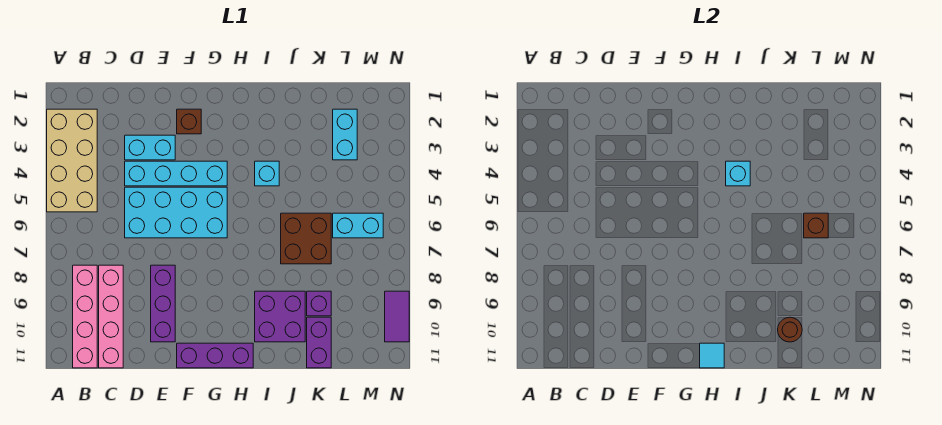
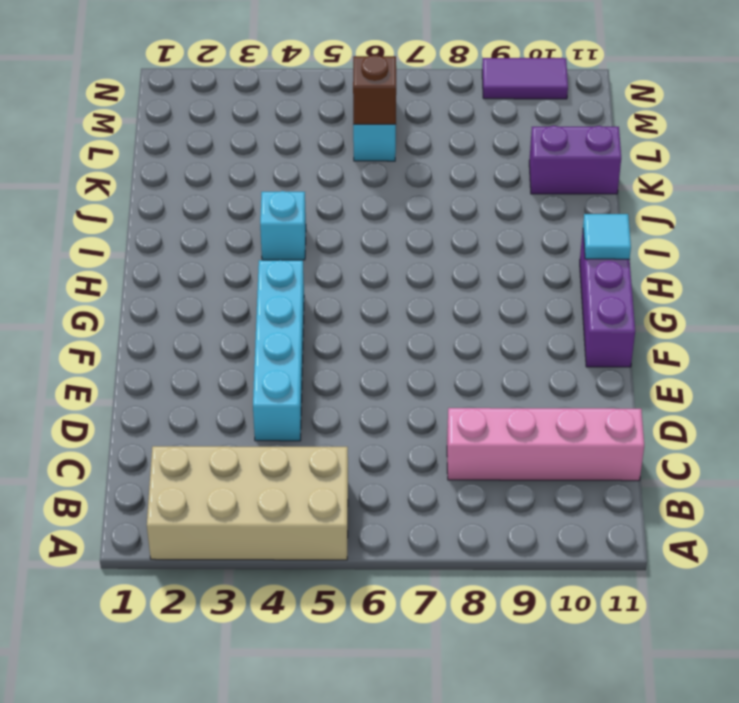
none -> pink brick B8:B11 level 1
none -> cyan brick D3:E3 level 1
none -> cyan brick D5:G6 level 1

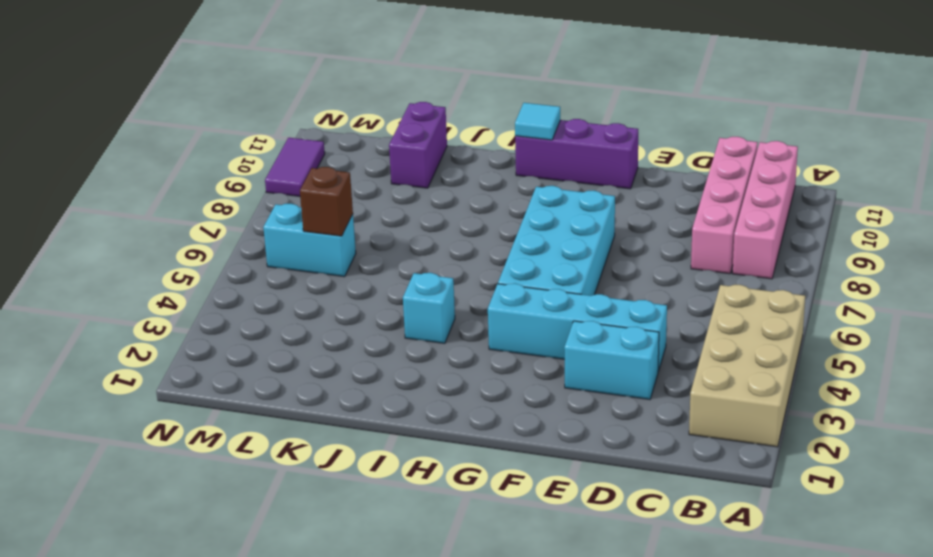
cyan brick F5:G8 level 1 -> cyan brick D5:G6 level 1
none -> purple brick E8:E10 level 1
none -> brown brick F2 level 1
none -> purple brick I9:J10 level 1

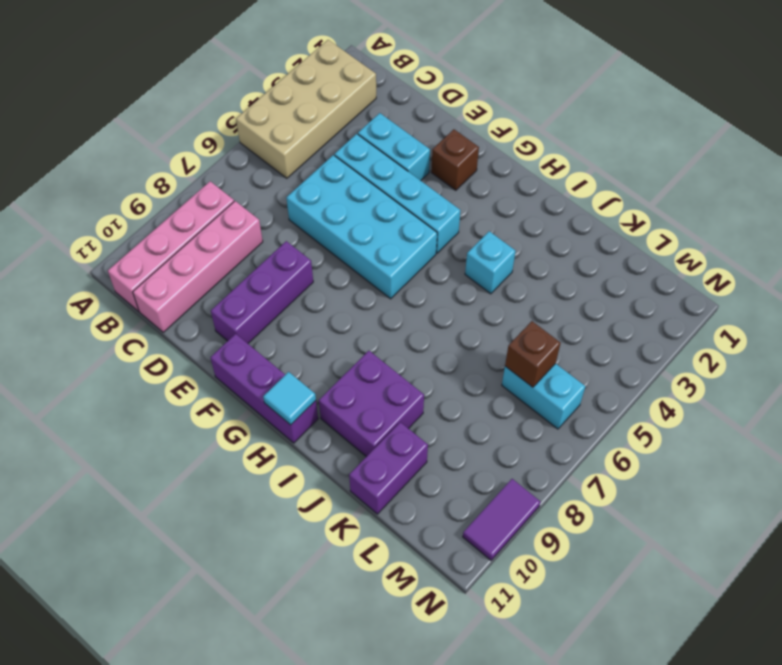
none -> brown brick J6:K7 level 1
none -> purple brick K9 level 1
none -> cyan brick L2:L3 level 1

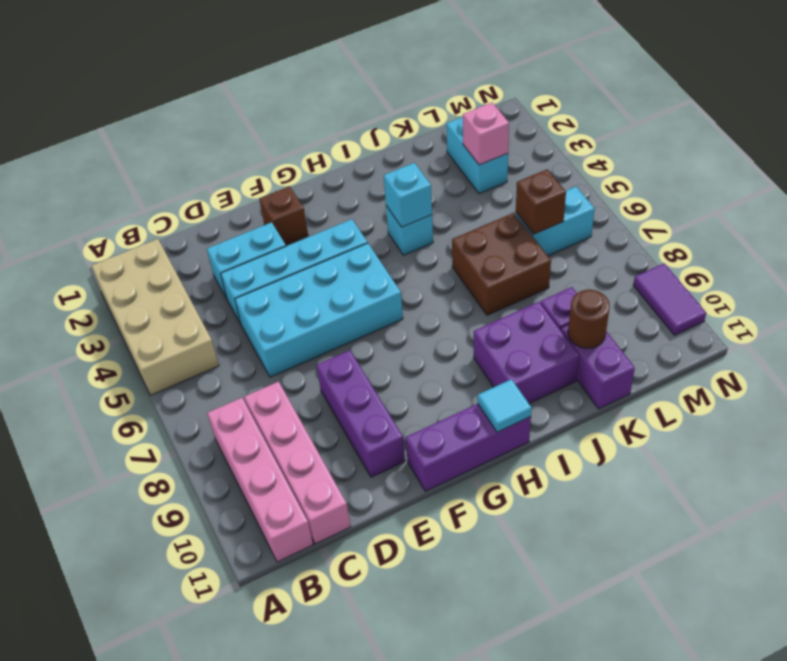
pink brick L3 level 2 -> none

